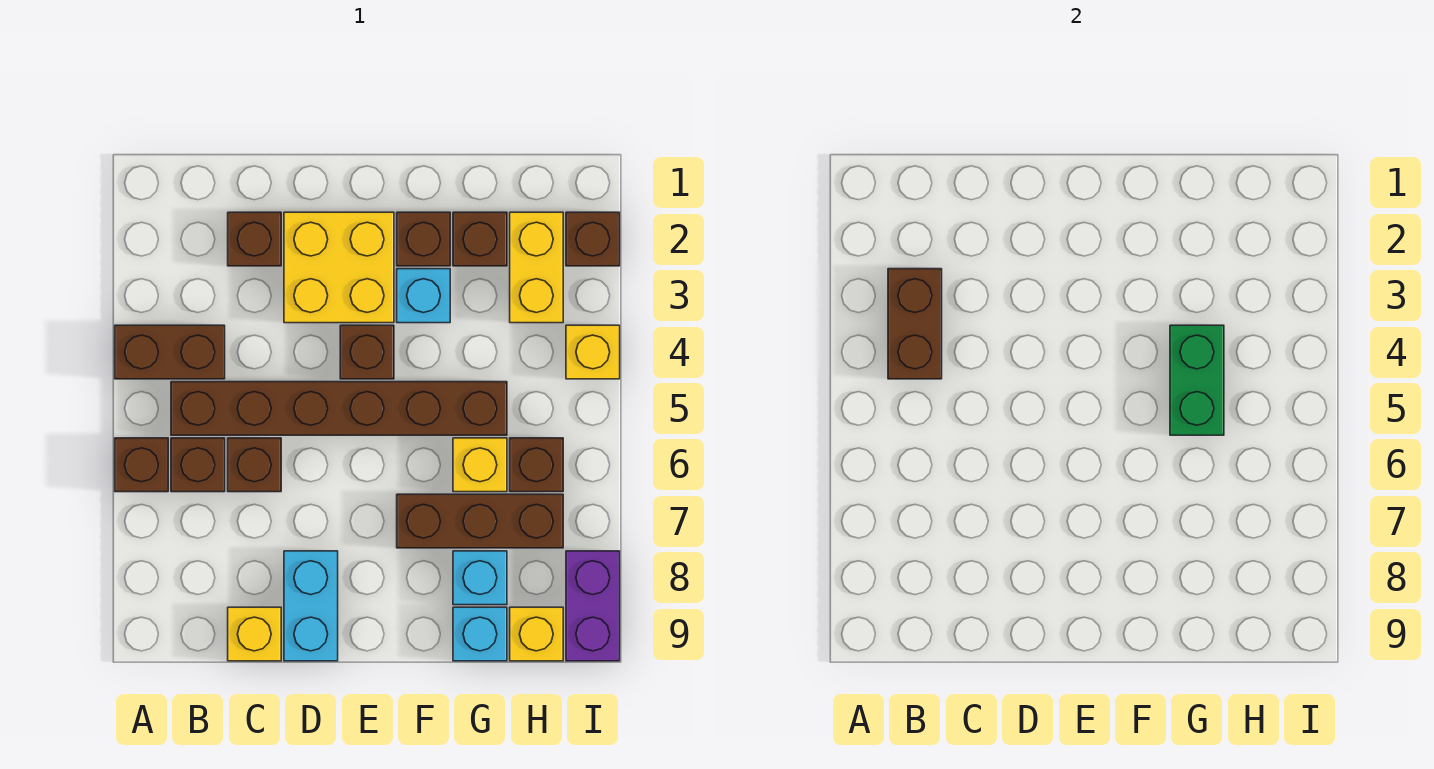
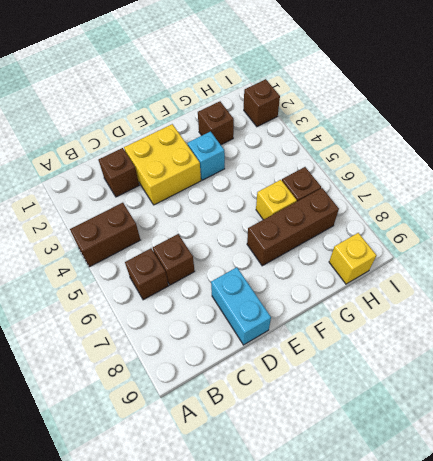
none -> brown brick A6 level 1
none -> brown brick B5:G5 level 1
none -> yellow brick C9 level 1

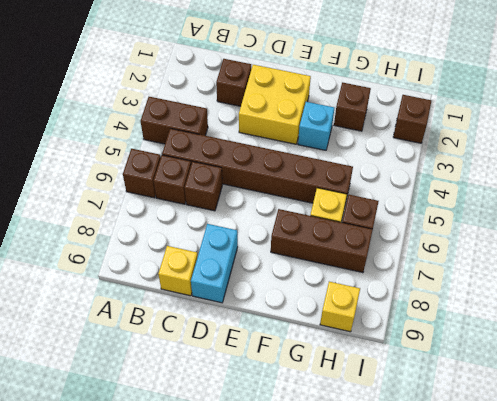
none -> brown brick E4 level 1
none -> brown brick F2 level 1
none -> cyan brick G8 level 1

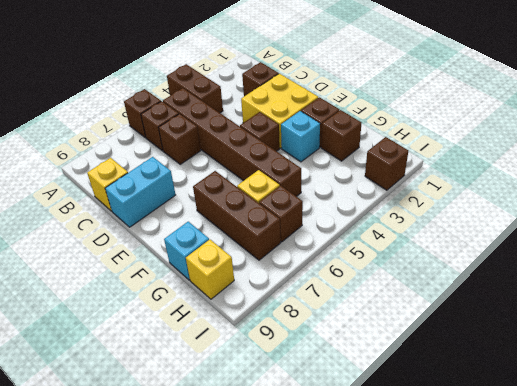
none -> cyan brick G8 level 1
none -> yellow brick H2:H3 level 1
none -> yellow brick I4 level 1

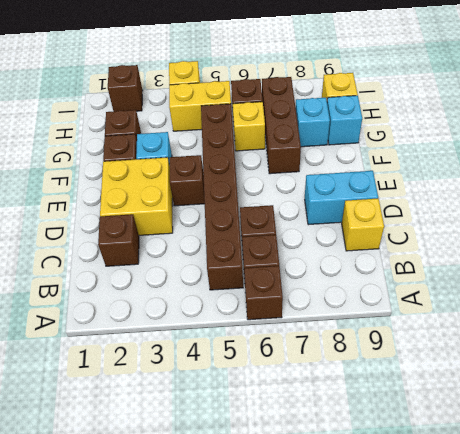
yellow brick H4:H5 level 1 -> yellow brick H2:H3 level 1
none -> brown brick A4:B4 level 1
none -> purple brick I8:I9 level 1
none -> brown brick B3:B4 level 2

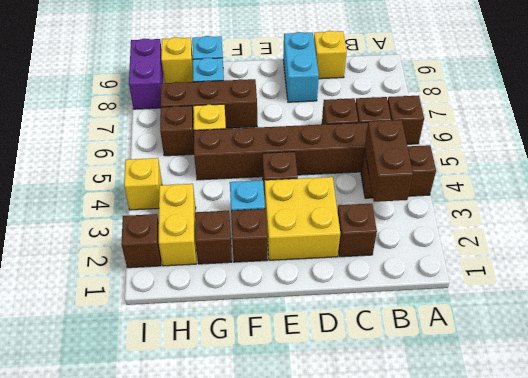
none -> green brick G4:G5 level 2

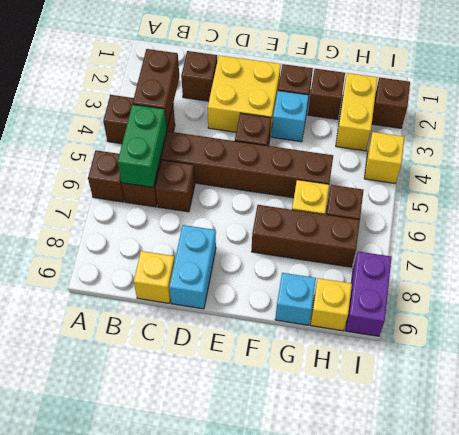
green brick B5:B6 level 2 -> green brick G4:G5 level 2
none -> cyan brick G8 level 1

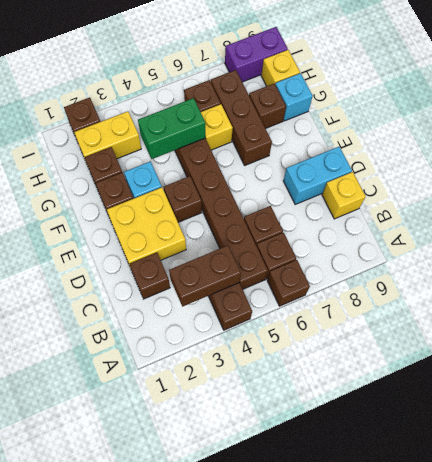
brown brick G8 level 1 -> cyan brick G8 level 1
none -> yellow brick I4 level 1

